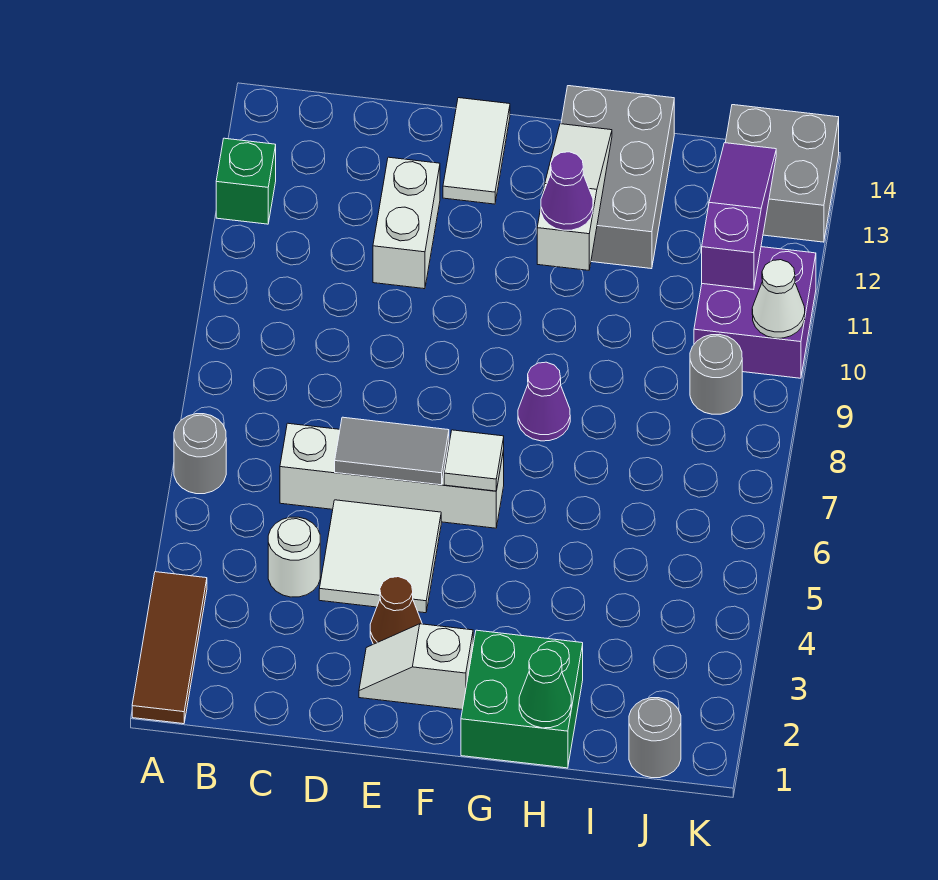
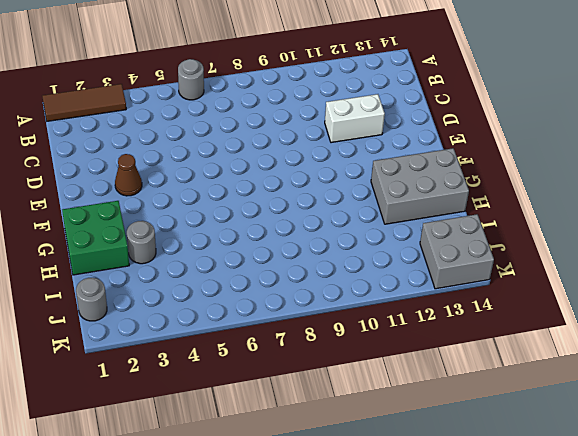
grey round brick H3 level 1 -> grey round brick J9 level 1
none -> green brick A12 level 1
none -> white round brick C4 level 1
none -> white brick C6:F6 level 1

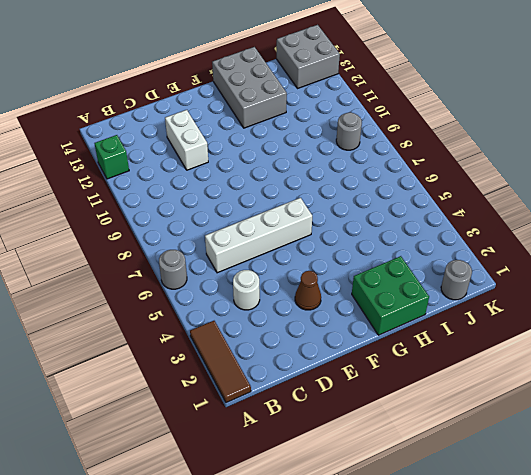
none -> white tile D4:E5 level 1
none -> white slope E2:F2 level 1 top F
none -> white tile E13:E14 level 1

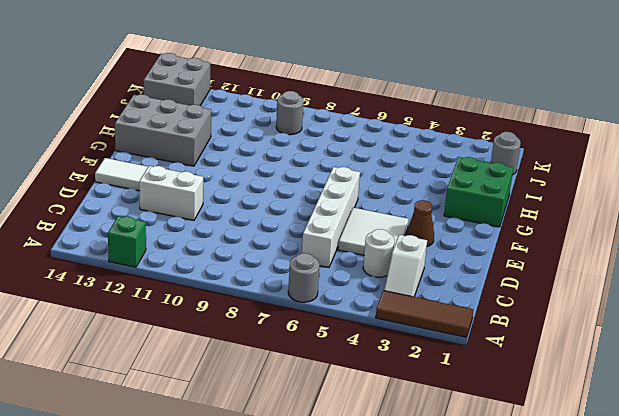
white slope B3:C3 level 1 top C -> white slope E2:F2 level 1 top F
none -> purple cone G8 level 1
none -> purple brick J10:K11 level 1
none -> grey tile D6:E6 level 2

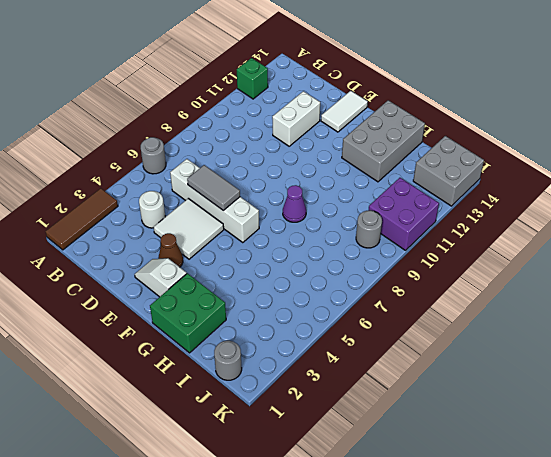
none -> white tile F6 level 2
none -> white slope G11:G13 level 2 top 11
none -> green cone H1 level 2

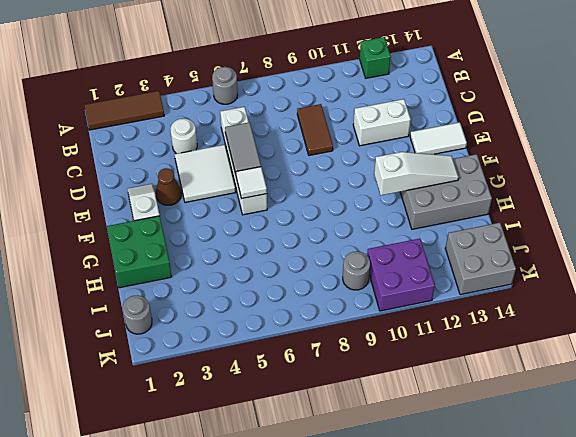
brown tile C9:D9 level 1 -> none
none -> purple cone G8 level 1
none -> green cone H1 level 2
none -> purple slope J11:J13 level 2 top 11

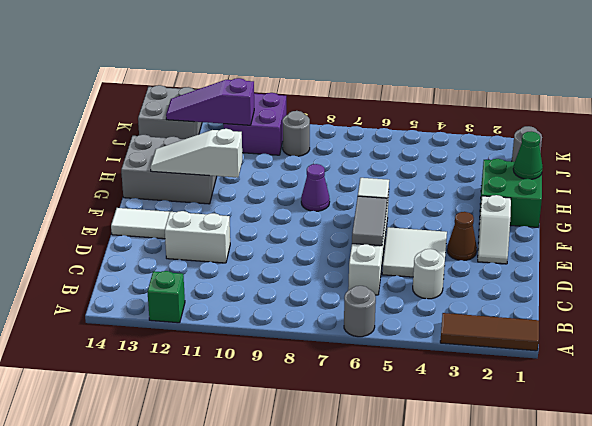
none -> white cone K10 level 2
none -> purple cone G11 level 3

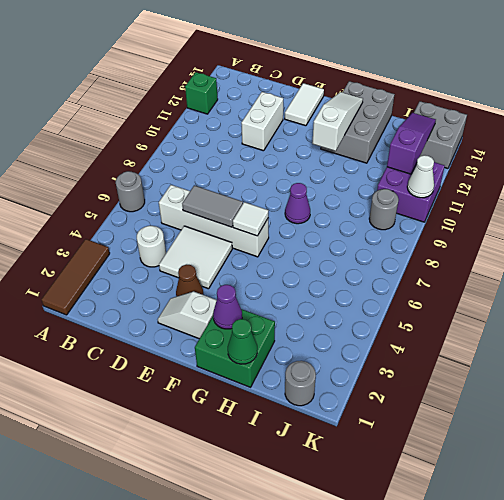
purple cone G2 level 2 -> purple cone G11 level 3

